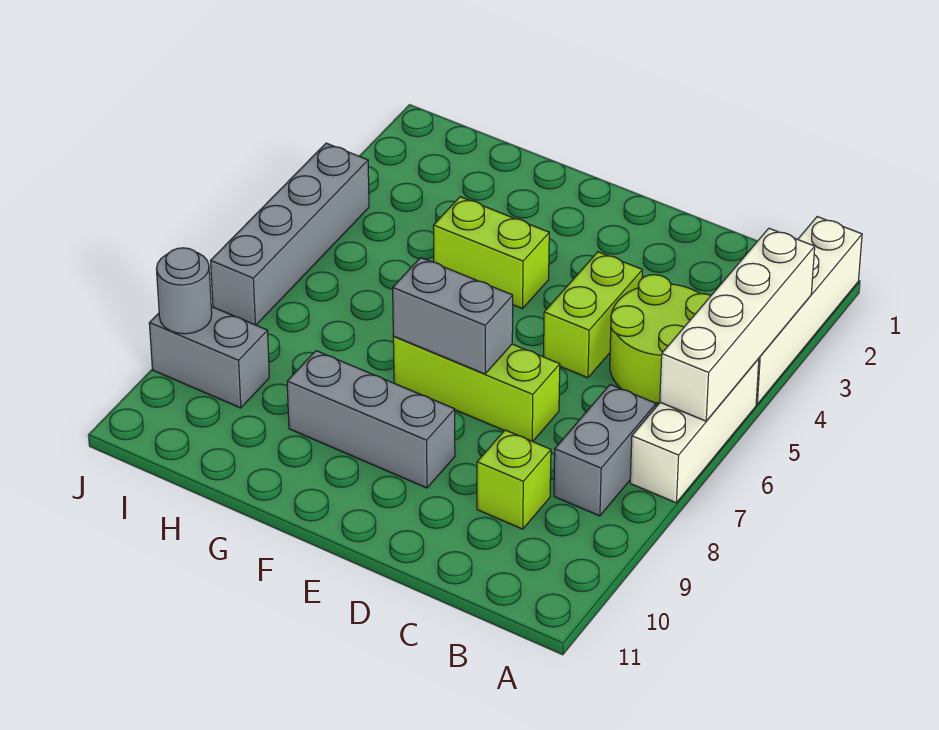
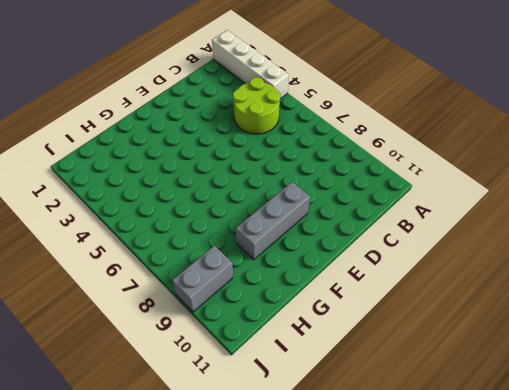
none -> white brick A5:A7 level 1
none -> grey brick B7:B8 level 1
none -> lime brick C9 level 1

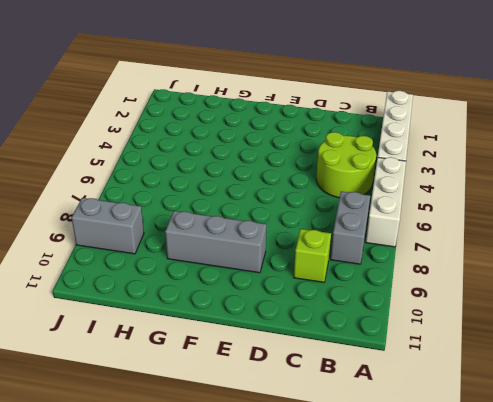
none -> lime brick D4:D5 level 1
none -> lime brick D7:F7 level 1
none -> lime brick F4:G4 level 1

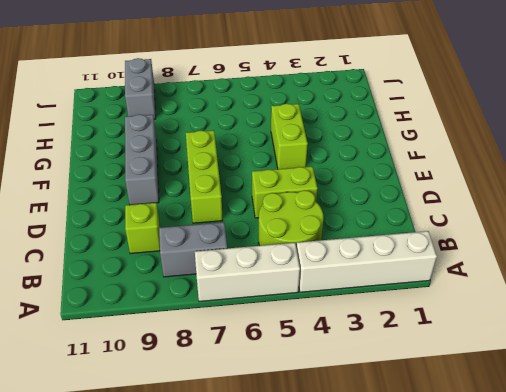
none -> grey brick J4:J7 level 1
none -> white brick A3:A6 level 2
none -> grey brick E7:F7 level 2

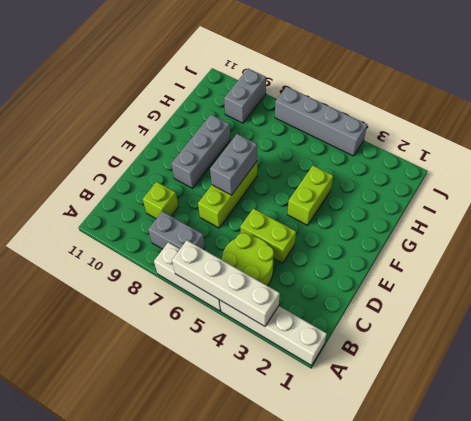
none -> grey round brick J9 level 2

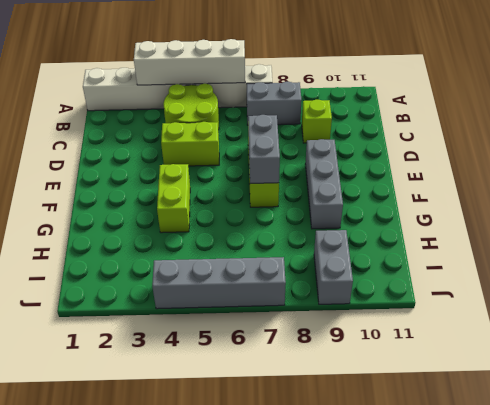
none -> grey round brick J9 level 2

